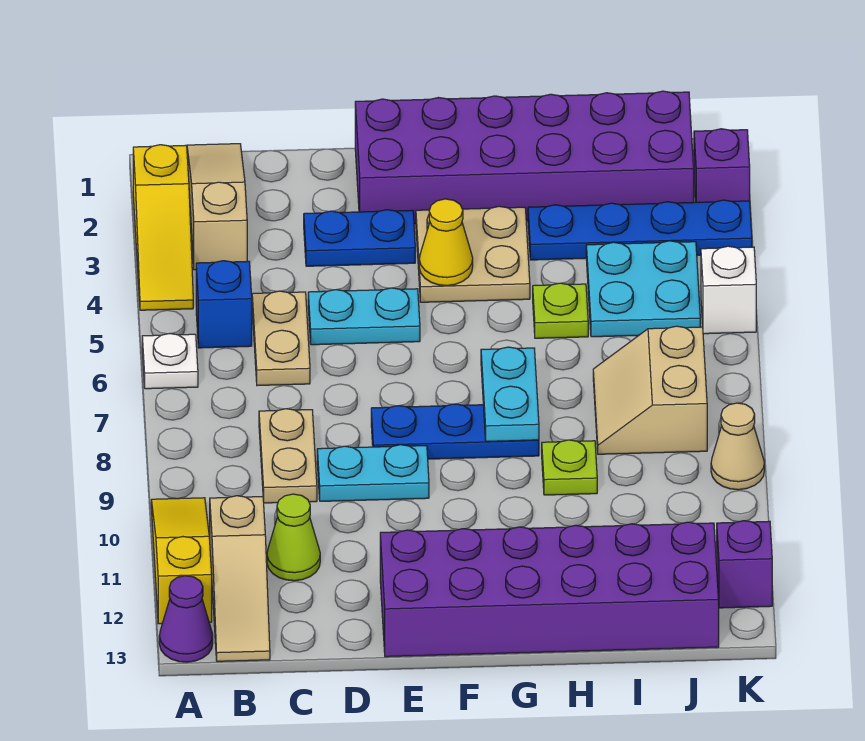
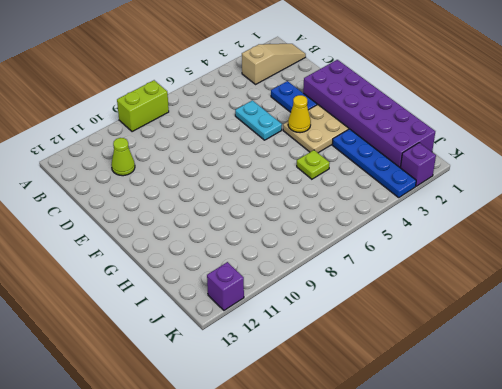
lime brick A8:A9 level 1 -> none
none -> yellow slope A2:A4 level 1 top 2
none -> white plate A6 level 1
none -> yellow slope A10:A12 level 1 top 12

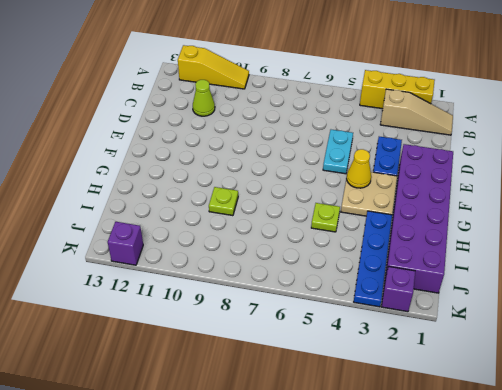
yellow brick A2:A4 level 1 -> yellow slope A2:A4 level 1 top 2
none -> white plate A6 level 1
none -> purple cone A13 level 1
none -> blue brick B5 level 1

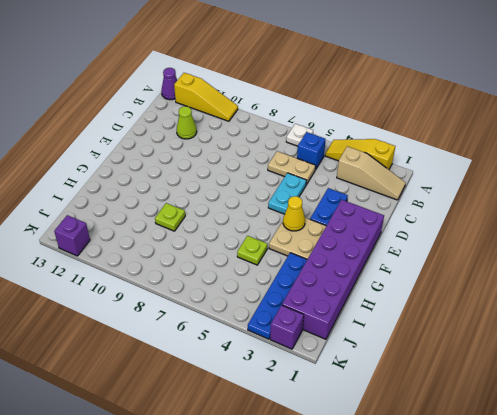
none -> tan slope B11:B13 level 1 top 11
none -> tan plate C8:C9 level 1
none -> cyan plate D9:E9 level 1

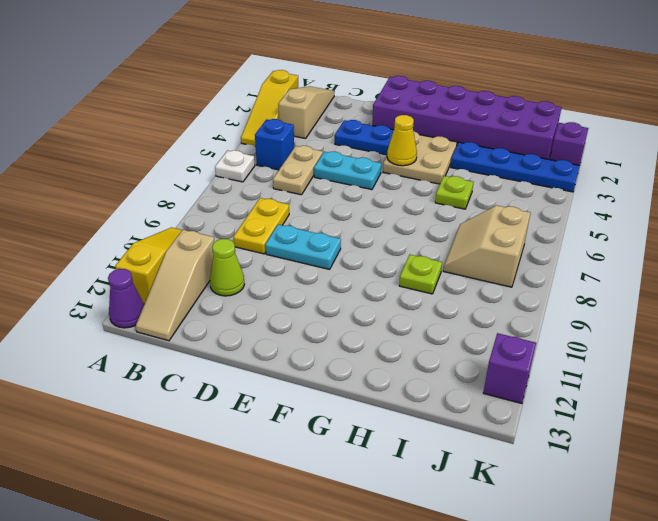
yellow plate C8:C9 level 1 -> tan plate C8:C9 level 1
none -> blue plate E8:G8 level 1
none -> purple brick E12:J13 level 1
none -> cyan plate I4:J5 level 1

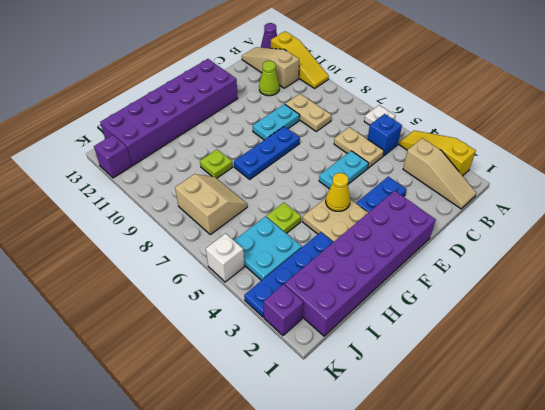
none -> tan cone K9 level 1
none -> cyan plate G7:G8 level 2

